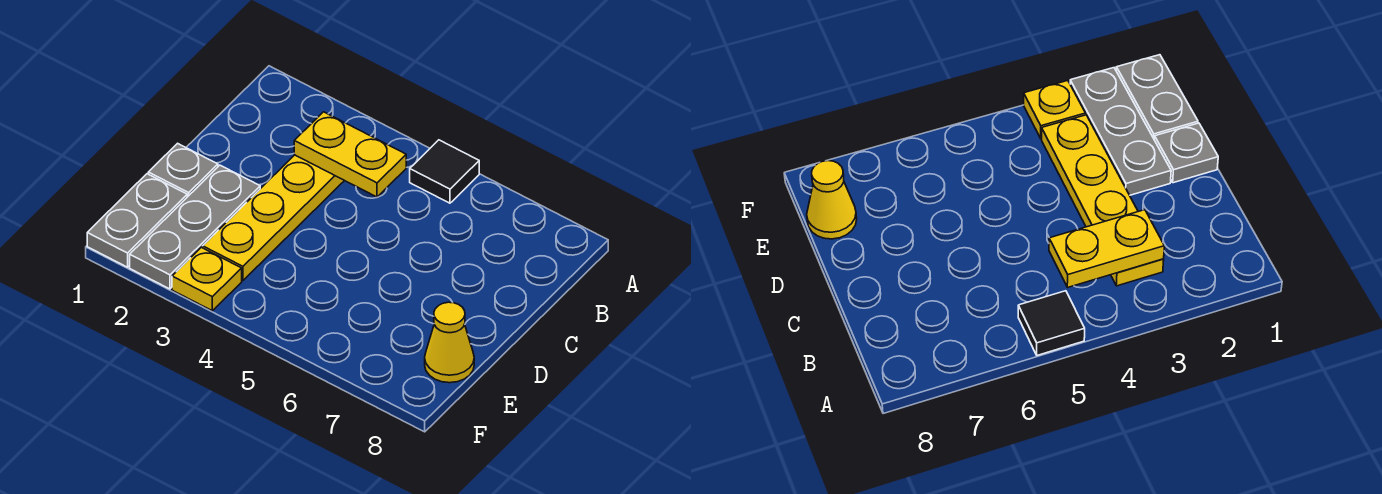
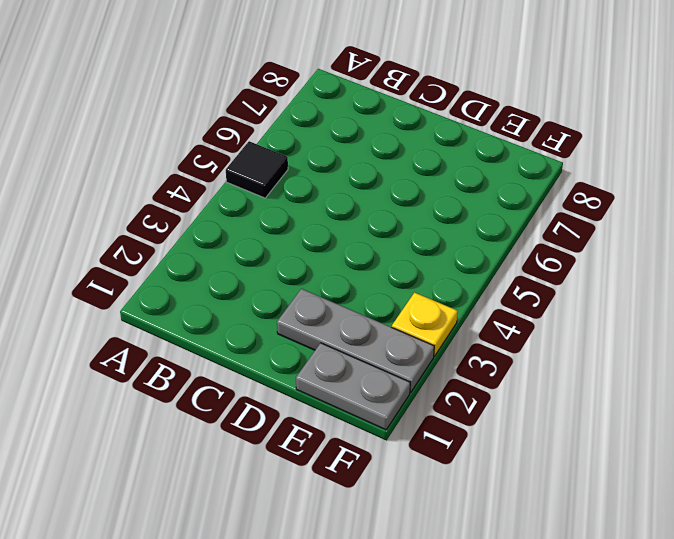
none -> yellow plate B3:E3 level 1
none -> grey plate D1 level 1

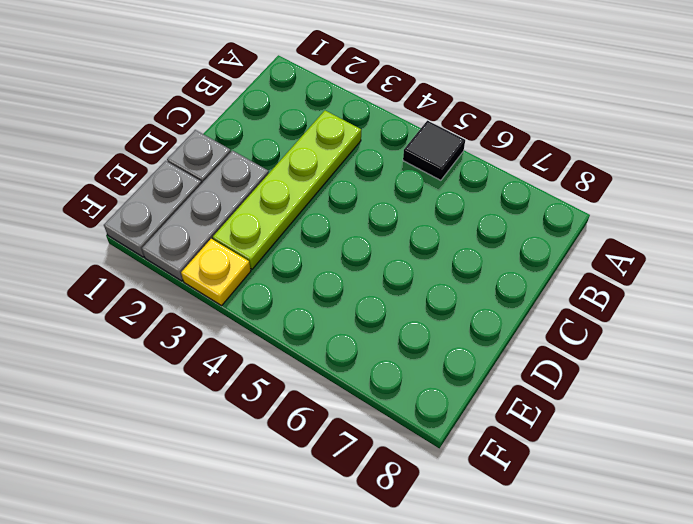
lime plate B3:E3 level 1 -> yellow plate B3:E3 level 1
none -> yellow cone E8 level 1
none -> yellow plate B3:B4 level 2

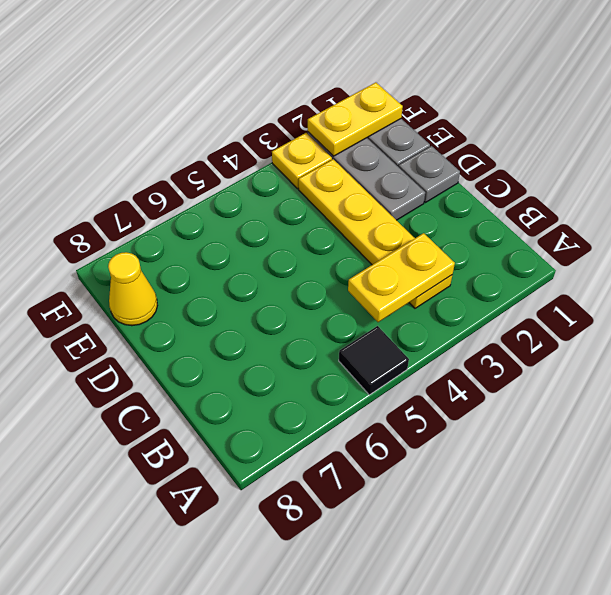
yellow plate F1:F2 level 2 -> none

